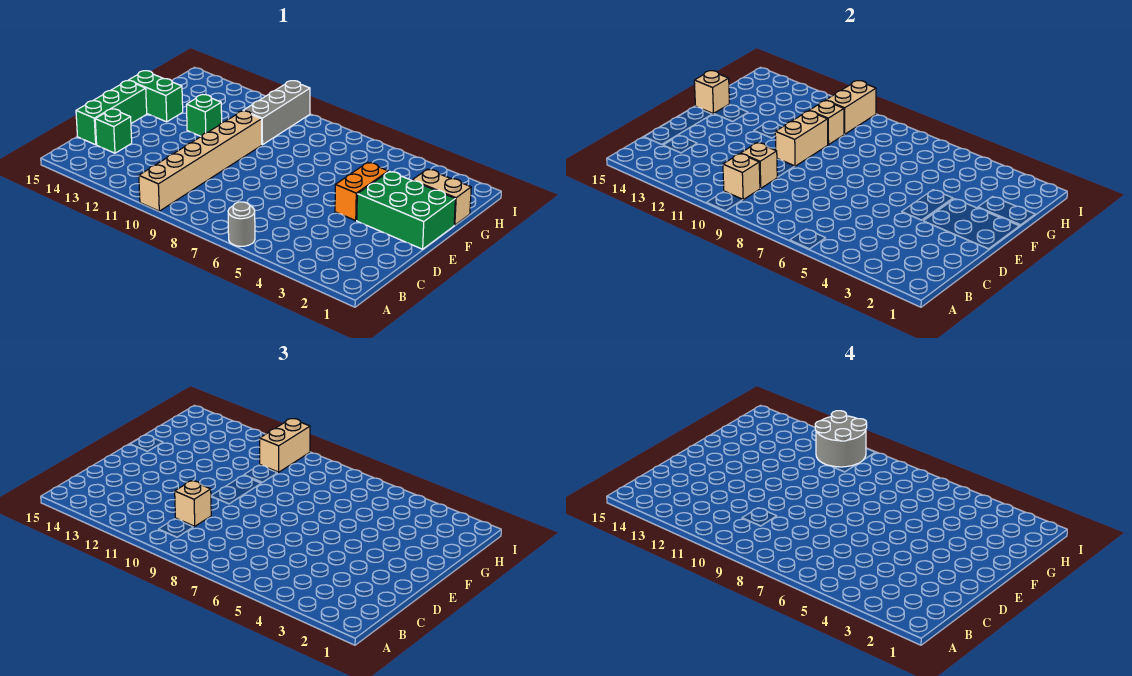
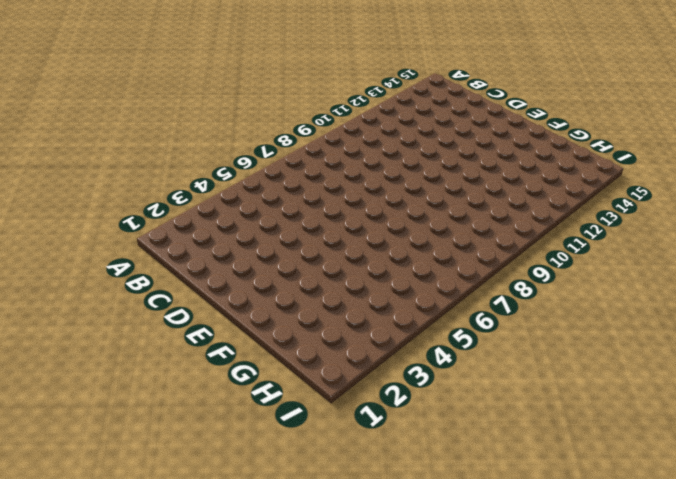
none -> grey round brick A6 level 1
none -> tan brick A10:F10 level 1
none -> green brick C14 level 1

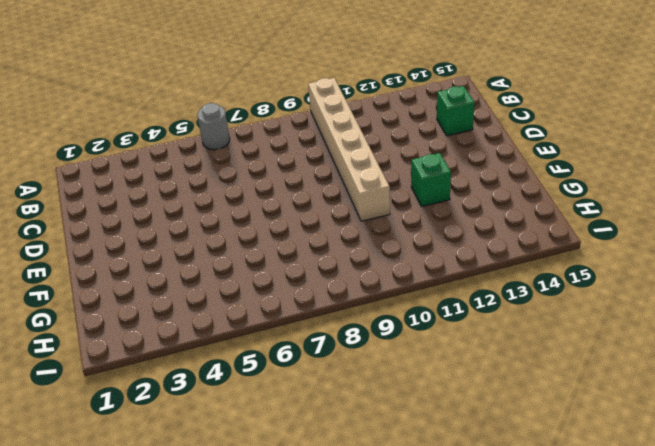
none -> green brick C15:E15 level 1
none -> green brick E1:F3 level 1
none -> orange brick E4:F4 level 1

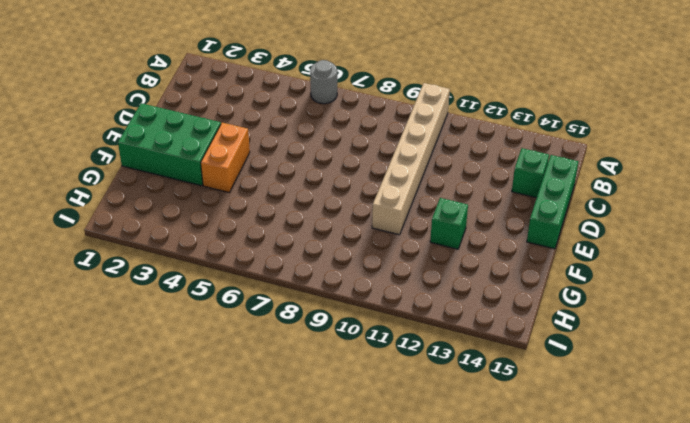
none -> green brick F14:F15 level 1
none -> tan brick G1:G2 level 1
none -> grey brick G10:I10 level 1

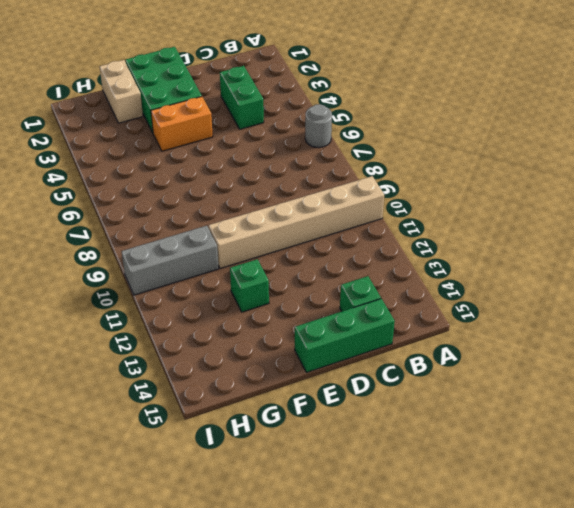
green brick C3:C4 level 1 -> green brick F14:F15 level 1
none -> tan brick B10 level 2
none -> tan brick C10 level 2
none -> tan brick E10:F10 level 2

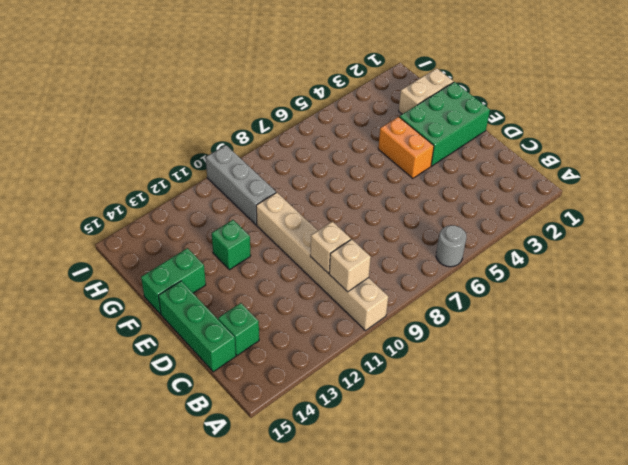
none -> tan brick E10:F10 level 2
none -> tan brick F15 level 2
none -> tan brick G10 level 2

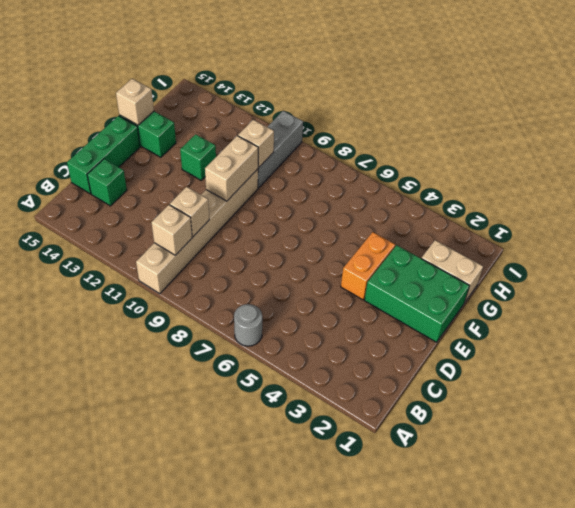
none -> tan brick H10:I10 level 2
none -> tan brick C10 level 3
none -> tan brick H10:I10 level 3

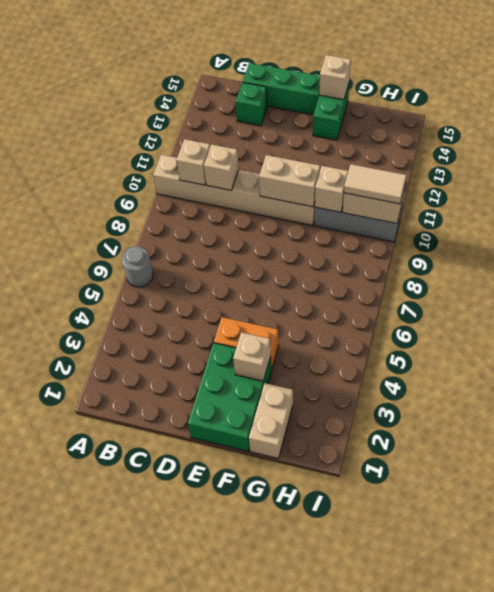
tan brick F3 level 2 -> tan brick C10 level 3
tan tile H10:I10 level 3 -> tan brick H10:I10 level 3
none -> green brick F12 level 1
none -> grey round brick H10:I11 level 4

